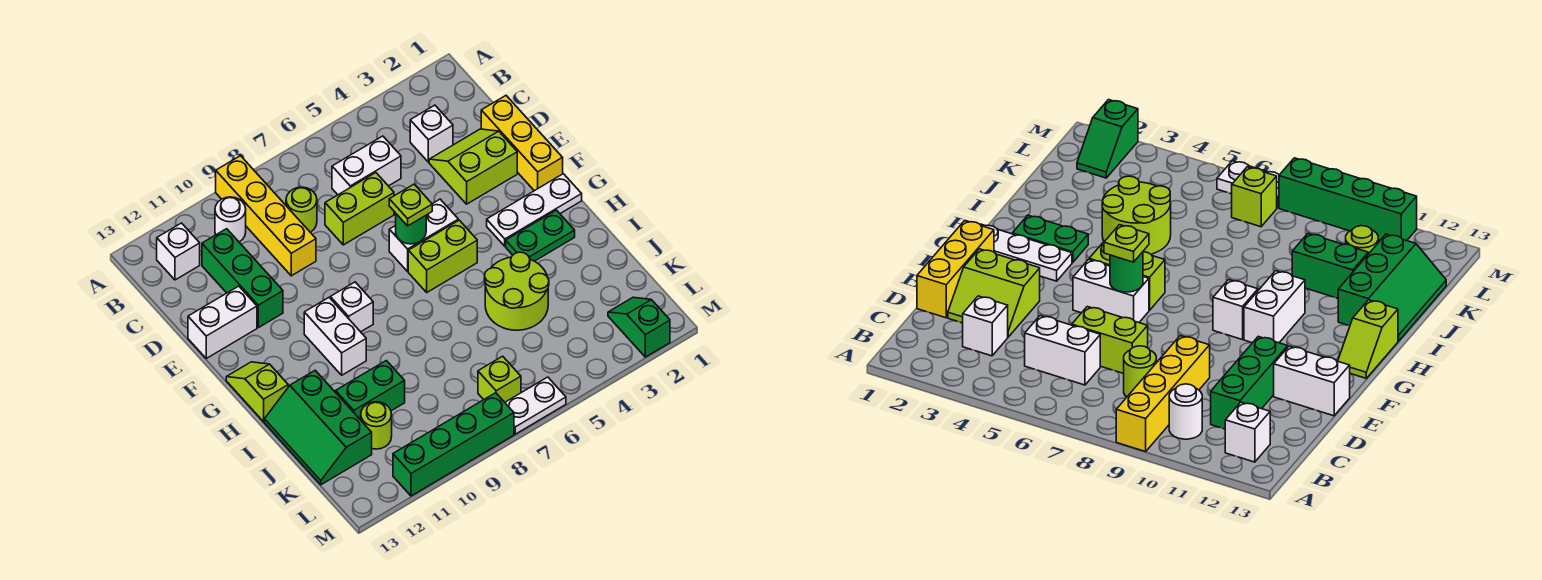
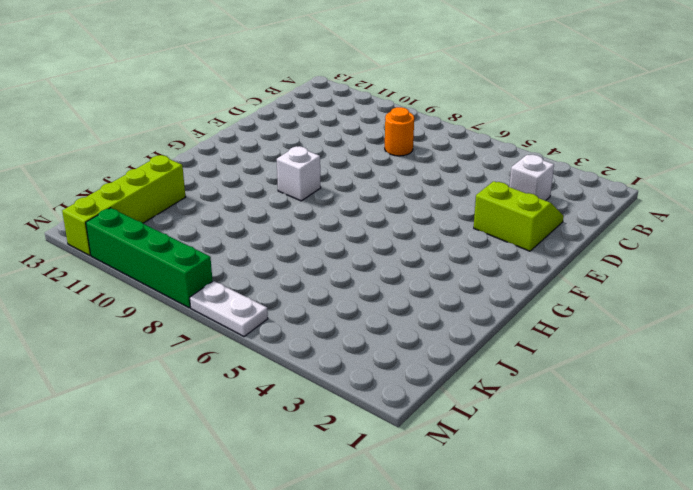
orange round brick C8 level 1 -> lime round brick C8 level 1
lime brick J12:M12 level 1 -> green slope I12:K13 level 1 top 12
none -> yellow brick A9:D9 level 1
none -> white round brick B10 level 1
none -> white brick B12 level 1

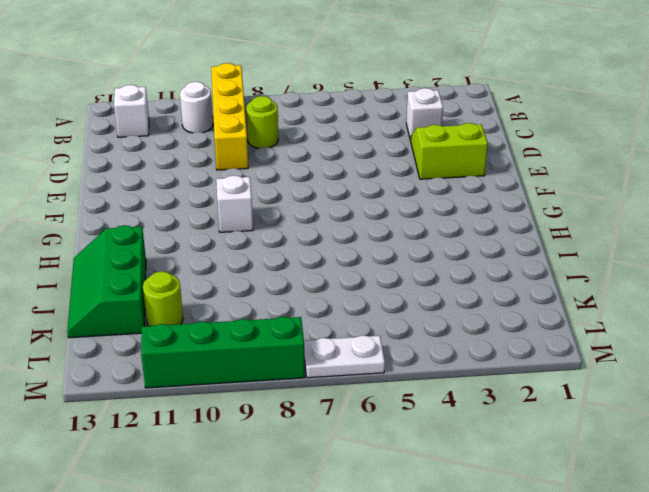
none -> white brick C5:C6 level 1
none -> green brick C11:E11 level 1
none -> yellow brick D1:F1 level 1

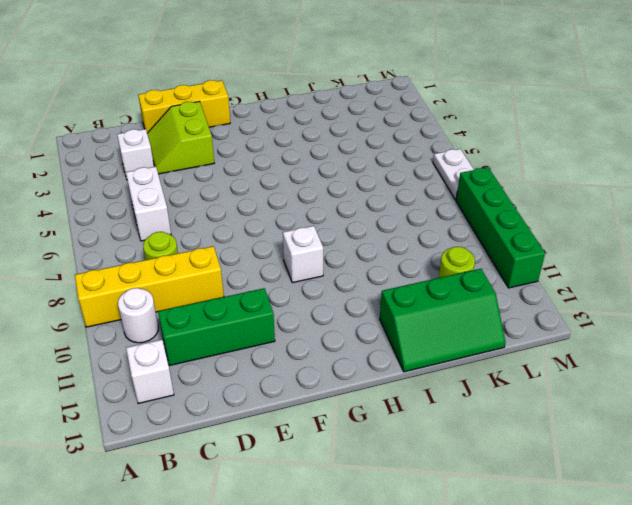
none -> lime brick D6:D7 level 1
none -> white brick E12:E13 level 1
none -> white brick F5:F6 level 1

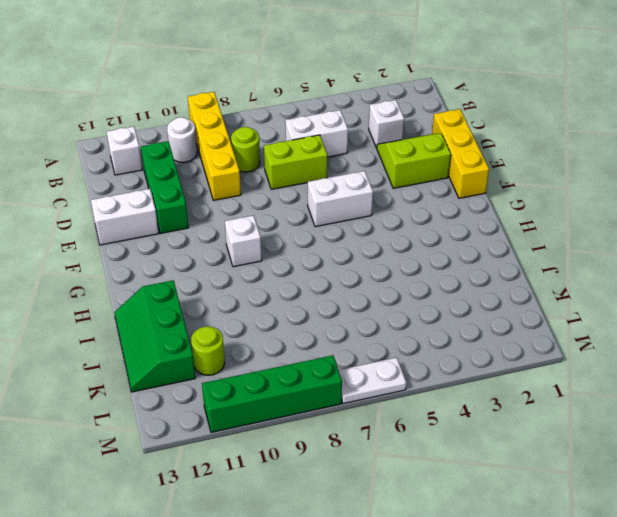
none -> white plate G1:G3 level 1
none -> lime brick G5:G6 level 1
none -> white brick G10:H10 level 1

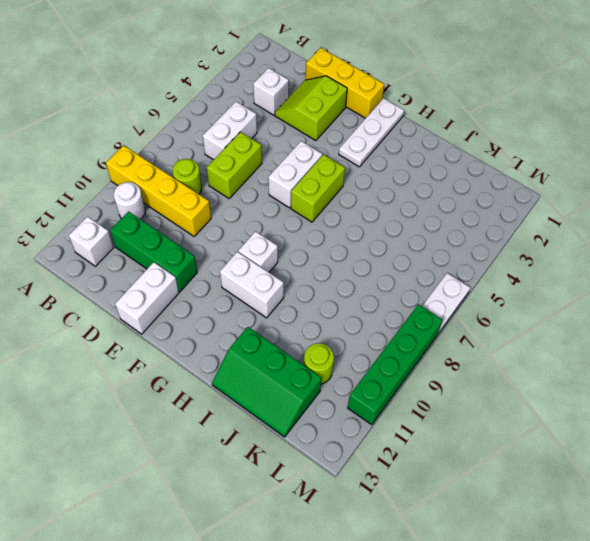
none -> lime slope G13:H13 level 1 top H
none -> green plate H2:H3 level 1
none -> lime round brick I4:J5 level 1

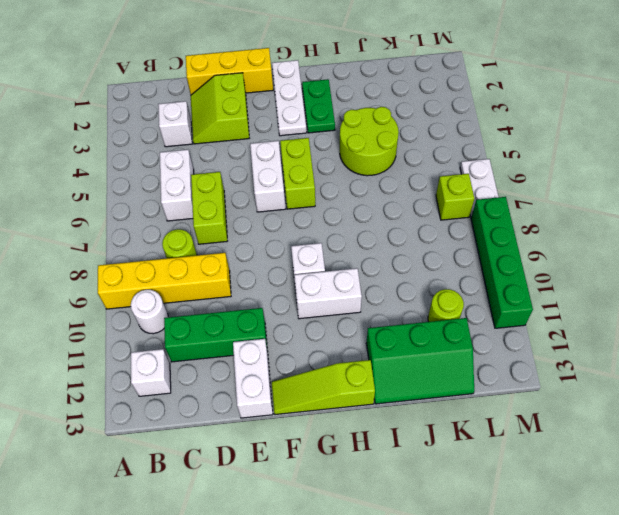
lime slope F13:H13 level 1 top H -> lime slope G13:H13 level 1 top H
none -> green brick J10:J11 level 1
none -> green slope L2:M2 level 1 top M
none -> green round brick F6 level 2

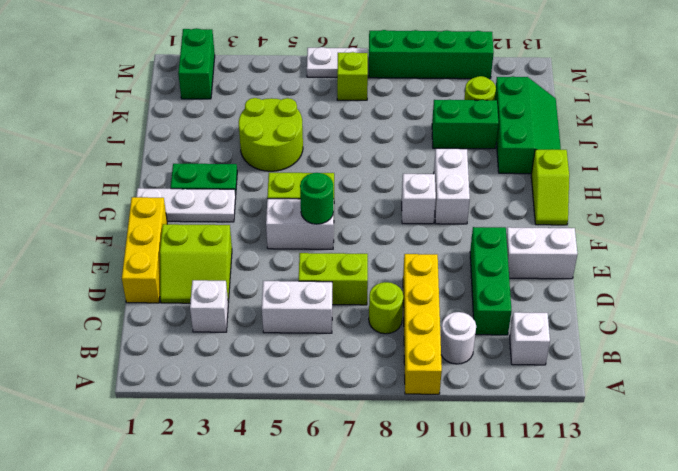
green brick L2:M2 level 1 -> green slope L2:M2 level 1 top M
none -> lime plate F6 level 3

